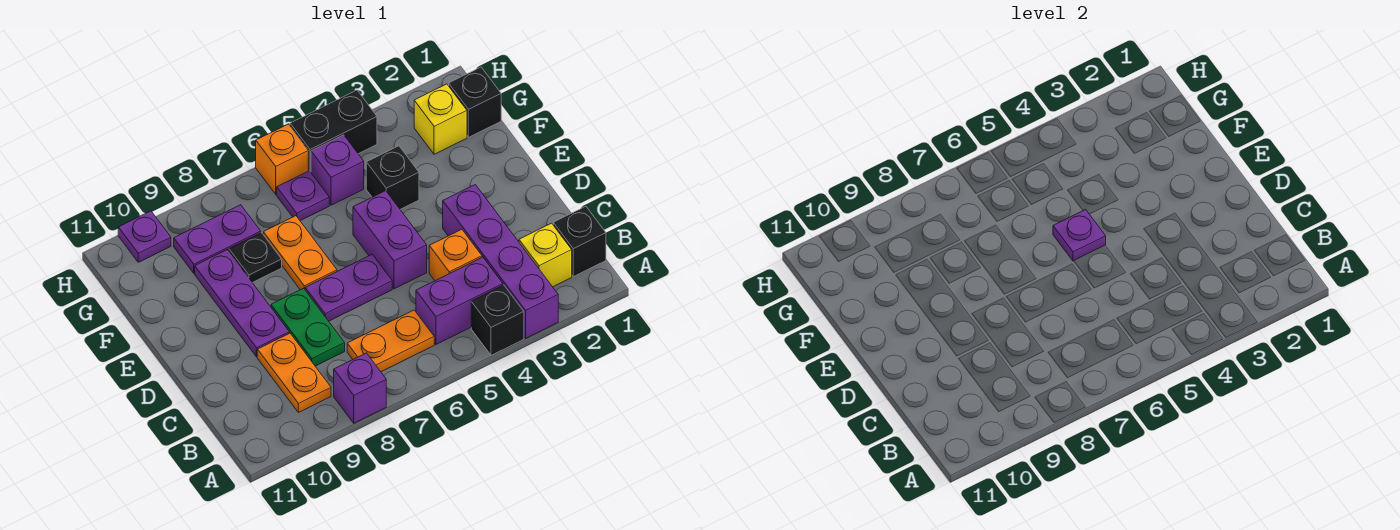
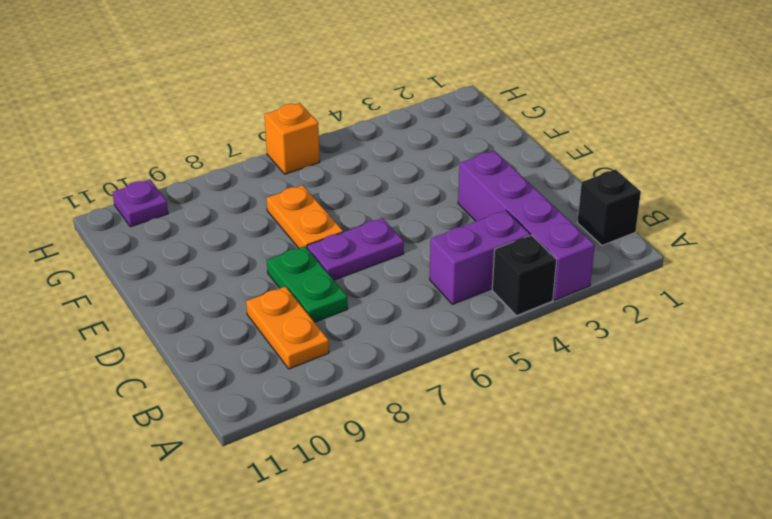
none -> purple brick A8 level 1
none -> yellow brick B2 level 1
none -> orange plate B6:B7 level 1

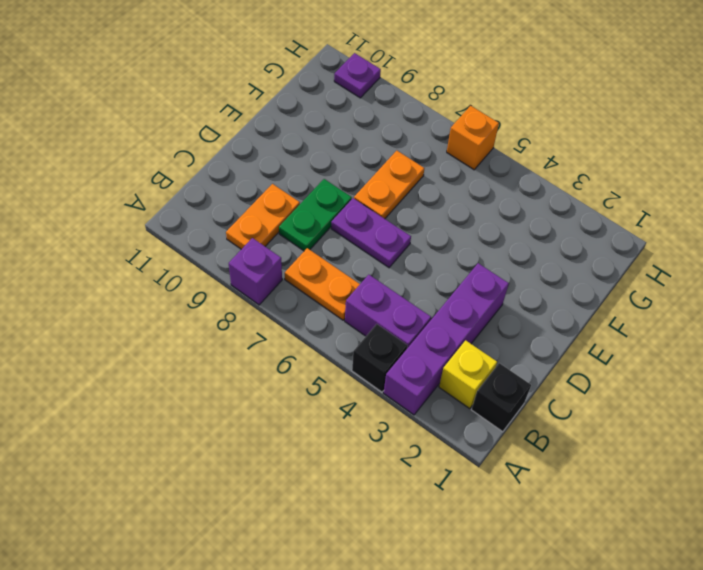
none -> orange brick C4 level 1
none -> purple brick D5:E5 level 1
none -> purple plate D9:F9 level 1

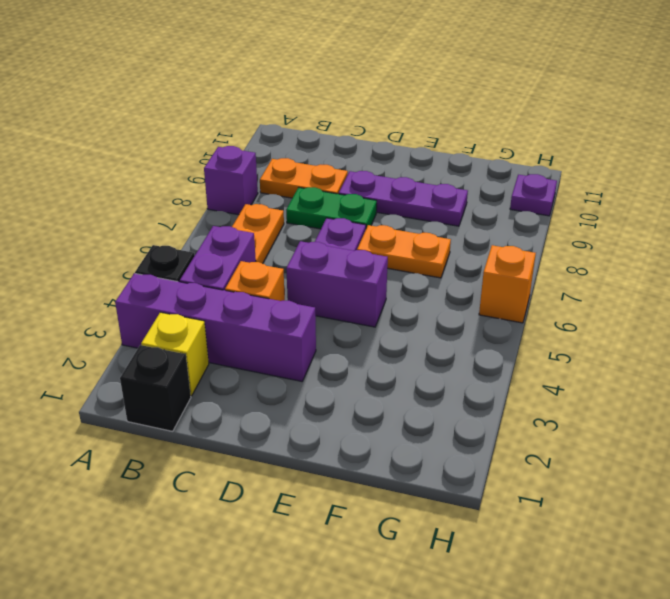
none -> black brick F4 level 1
none -> black plate F8 level 1
none -> black brick G1 level 1

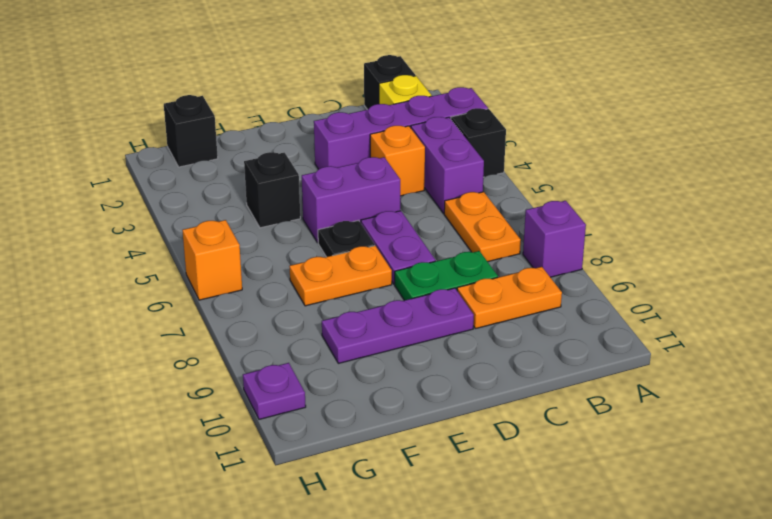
black plate E6 level 1 -> black plate F8 level 1
none -> yellow brick G2 level 1
none -> purple brick G5 level 1
none -> purple plate G6 level 1

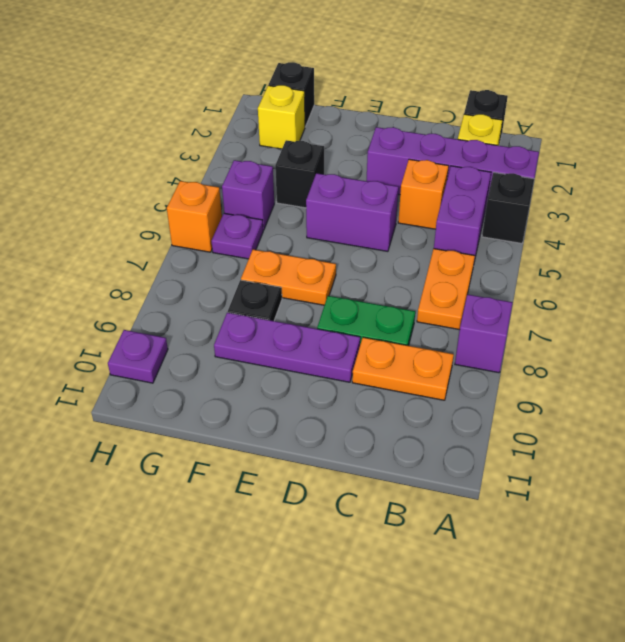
none -> purple plate D6:D7 level 1
none -> purple plate G8:G9 level 1
none -> black brick H4:H5 level 1

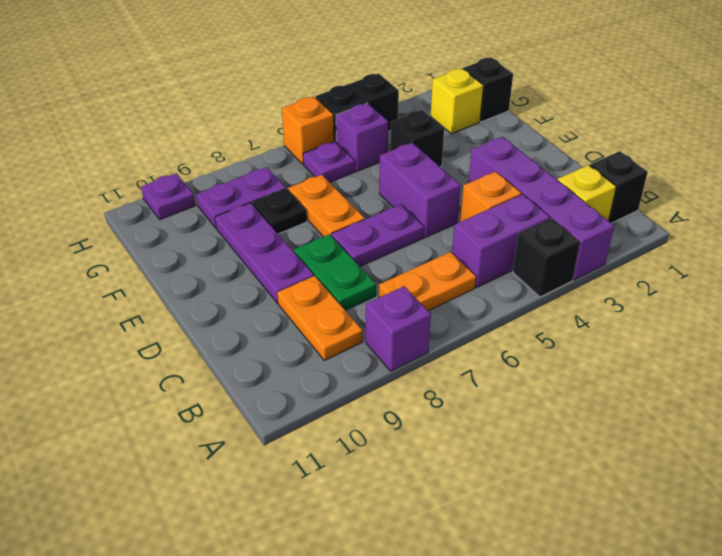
none -> purple plate E5 level 2

